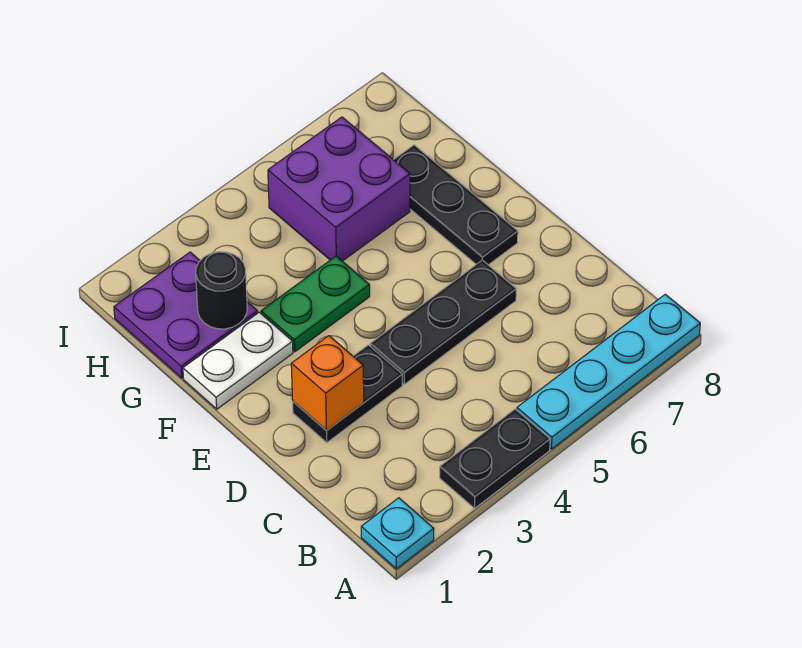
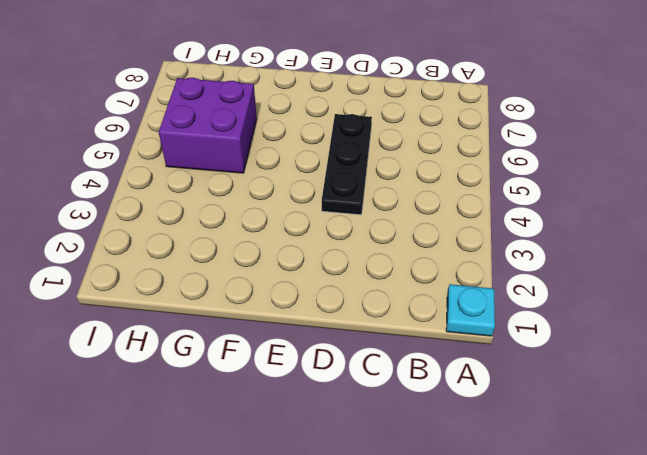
none -> black plate A3:A4 level 1
none -> cyan plate A5:A8 level 1
none -> black plate D2:D3 level 1

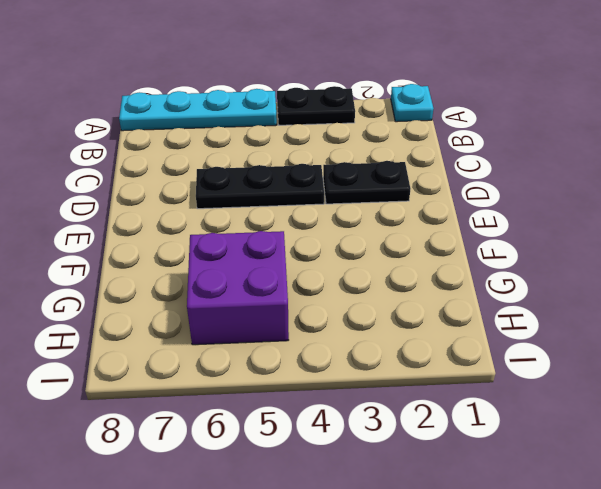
none -> black plate E7:G7 level 1
none -> white plate F1:F2 level 1
none -> green plate F3:F4 level 1

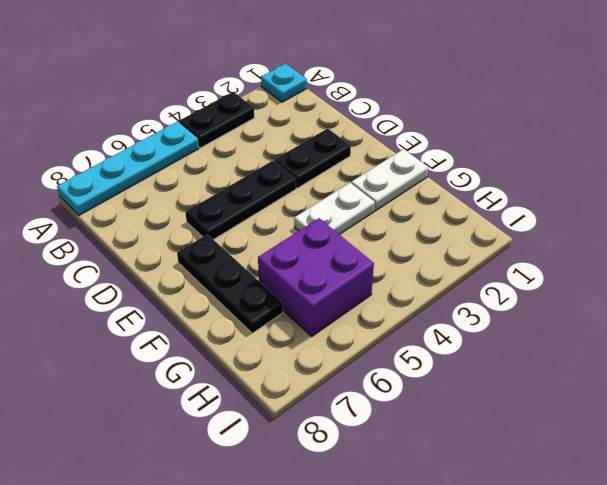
white plate F3:F4 level 1 -> green plate F3:F4 level 1
none -> purple plate G1:H2 level 1
none -> orange brick D2 level 2
none -> black round brick G2 level 2

